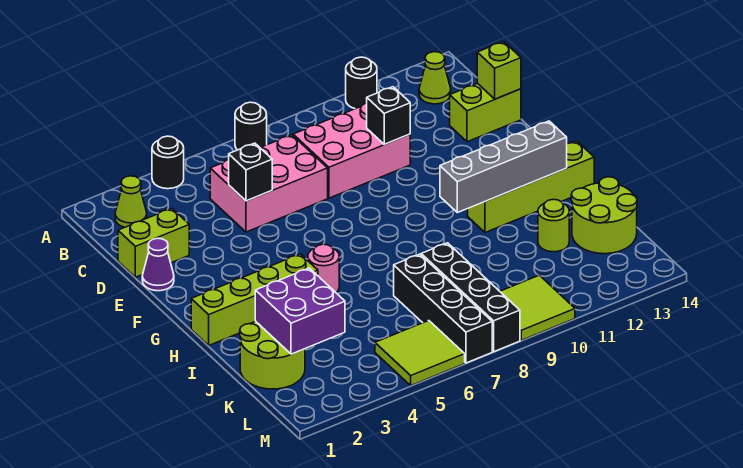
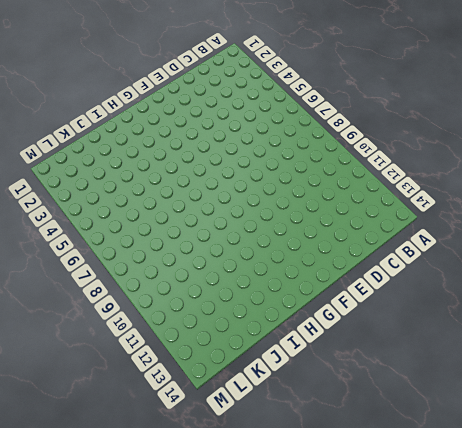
none -> black round brick A4 level 1
none -> black round brick A7 level 1
none -> black round brick A11 level 1

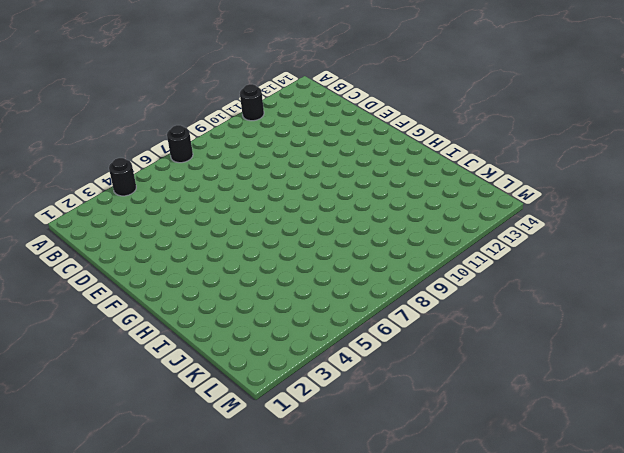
none -> lime cone B2 level 1
none -> lime cone B13 level 1
none -> pink brick C5:D7 level 1

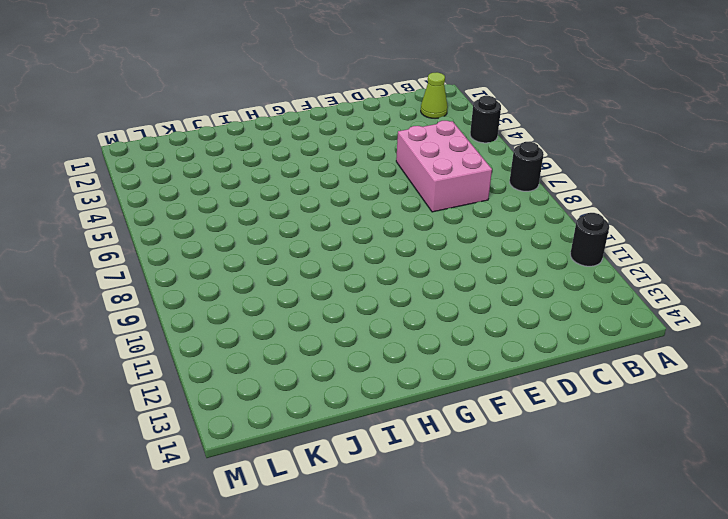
none -> lime cone B13 level 1
none -> pink brick C8:D10 level 1
none -> lime brick D1:D2 level 1

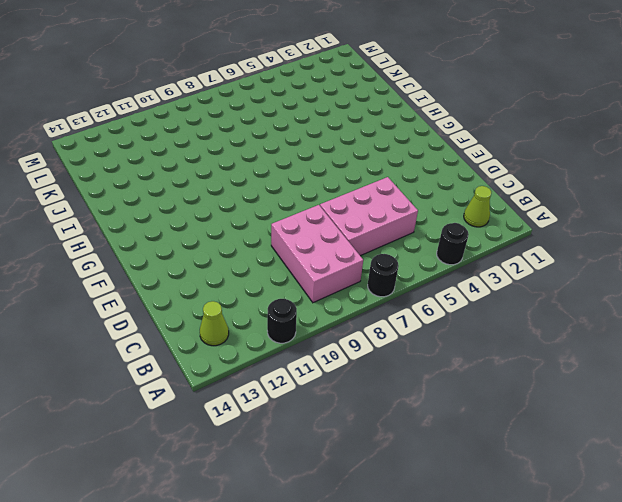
pink brick B8:D9 level 1 -> pink brick C8:D10 level 1
none -> lime brick D1:D2 level 1
none -> lime brick D13:D14 level 1
none -> purple cone E1 level 1

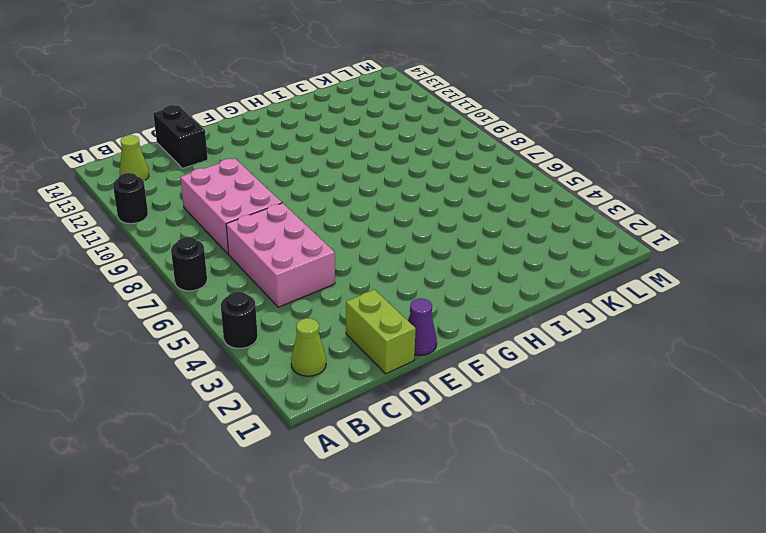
black brick D13:D14 level 1 -> lime brick D13:D14 level 1
none -> lime brick H1:H4 level 1
none -> pink round brick H5 level 1
none -> lime brick H11:H14 level 1

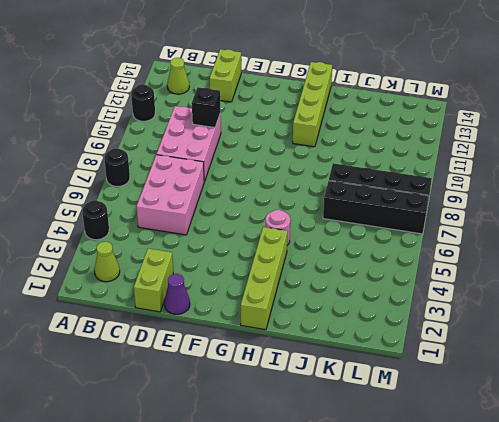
none -> lime round brick J1:K2 level 1
none -> lime round brick J12 level 1
none -> lime round brick J13:K14 level 1

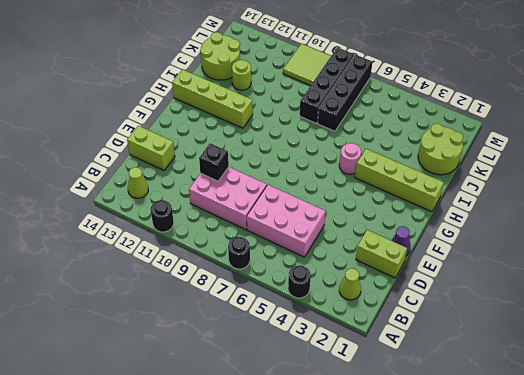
none -> lime tile L5:M6 level 1
none -> black brick D5 level 2
none -> lime brick D14 level 2

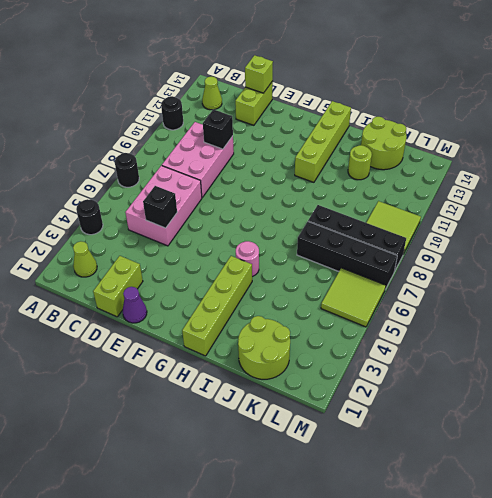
none -> grey brick H10:H13 level 2
none -> purple brick J2:K3 level 2

